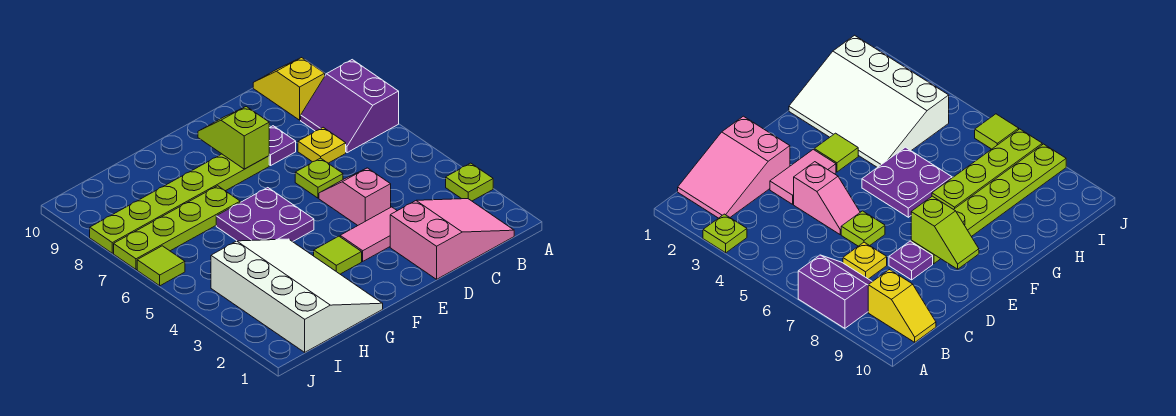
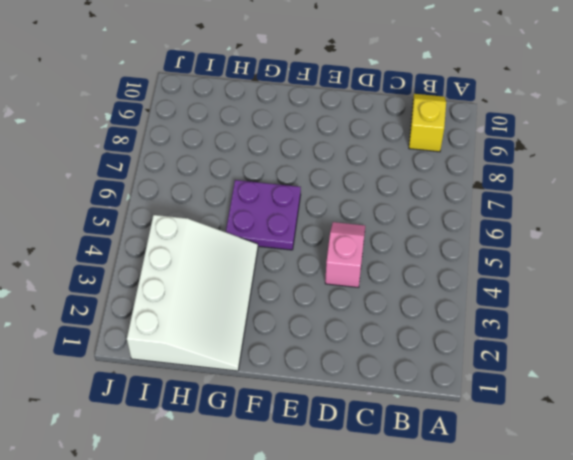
none -> lime plate A3 level 1
none -> purple slope A7:B8 level 1 top A
none -> pink slope B1:D2 level 1 top D

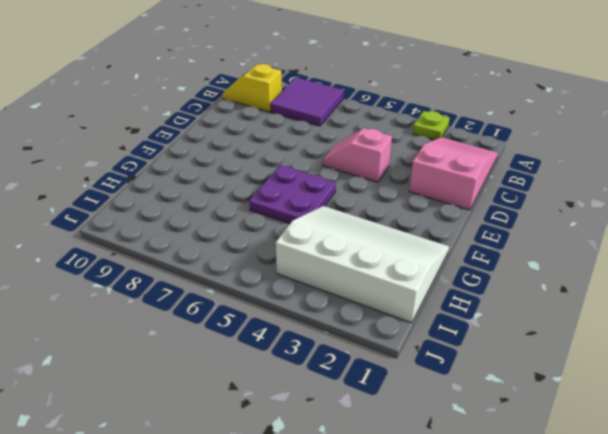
purple tile A7:B8 level 1 -> purple slope A7:B8 level 1 top A
none -> yellow plate C7 level 1
none -> pink tile D3:E3 level 1
none -> lime plate D6 level 1

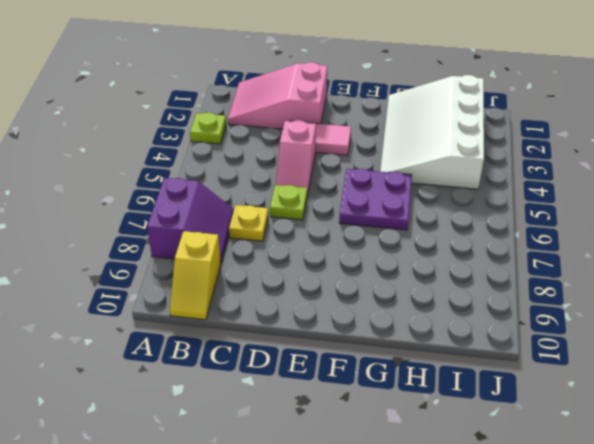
none -> purple plate D8 level 1
none -> lime plate E8:J8 level 1
none -> lime tile F3 level 1

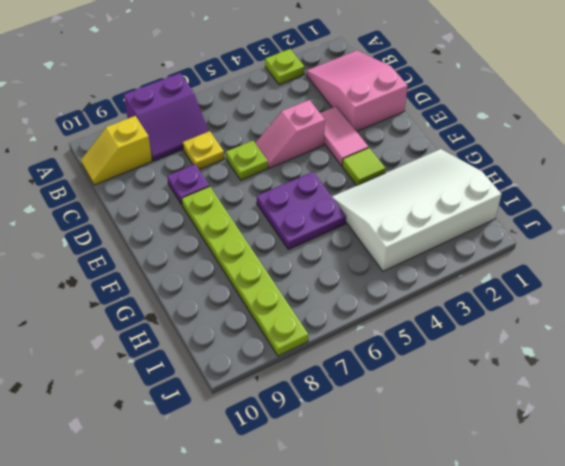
none -> lime plate G7:J7 level 1
none -> lime tile J6 level 1
none -> lime slope E8:E9 level 2 top 8

